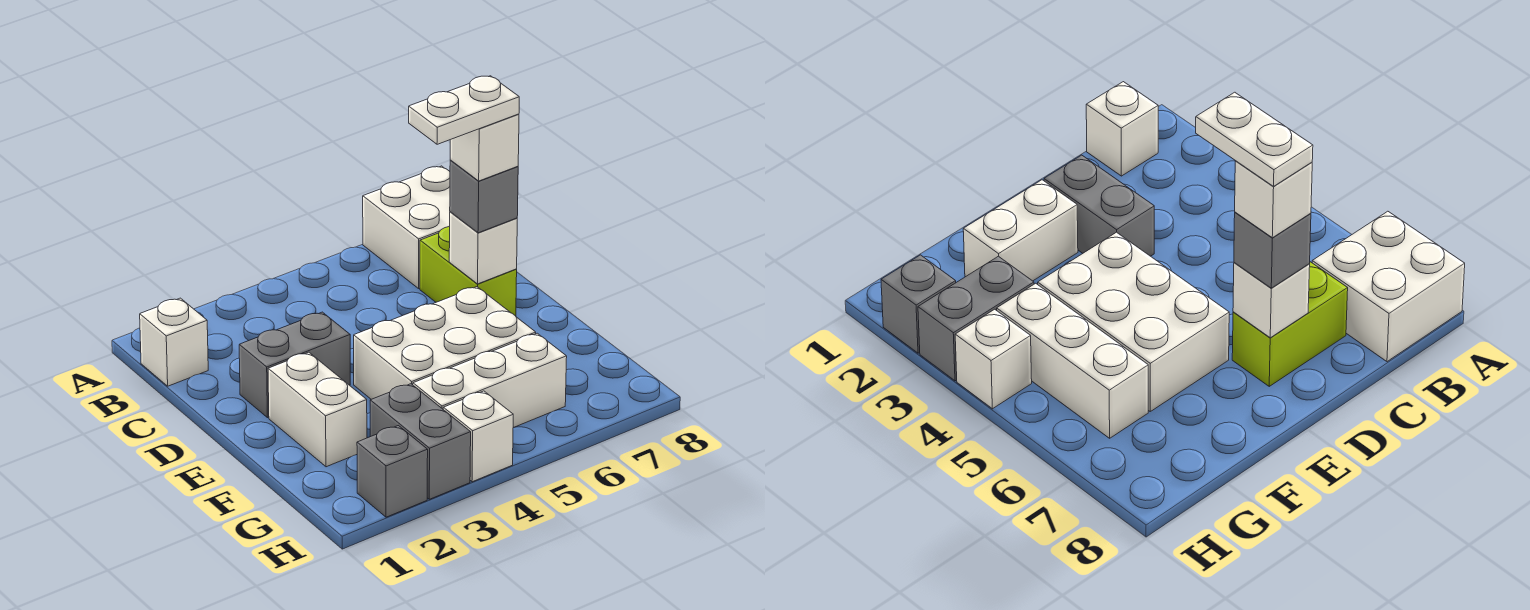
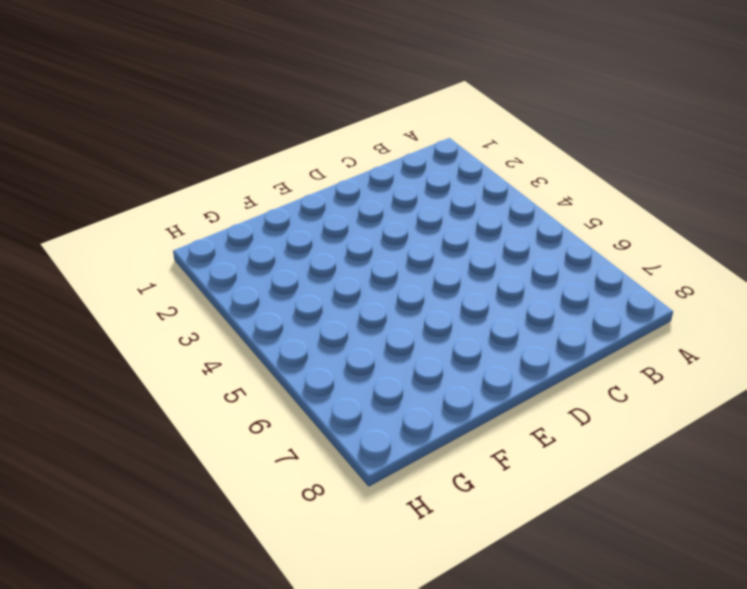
none -> white brick A7:B8 level 1
none -> white brick B1 level 1
none -> lime brick C7:D7 level 1

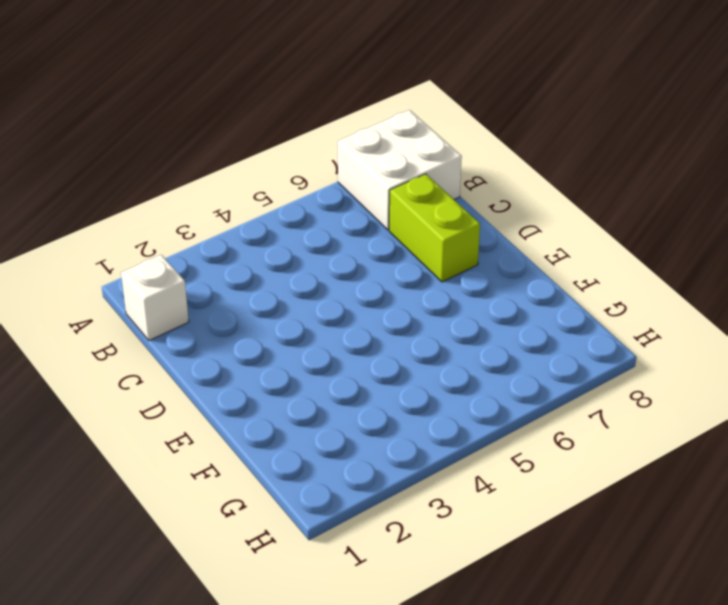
none -> grey brick D2:D3 level 1
none -> white brick E2:F2 level 1
none -> white brick E4:F6 level 1

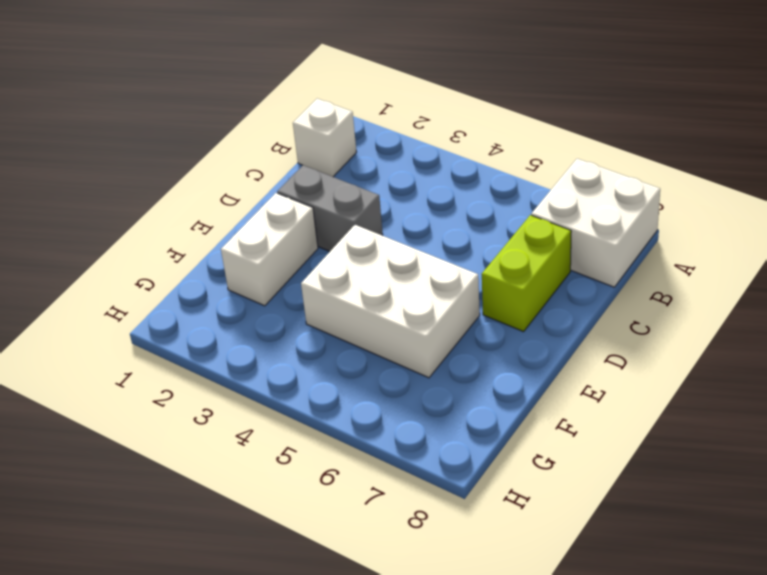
none -> grey brick G3:H3 level 1
none -> white brick G4:G6 level 1
none -> grey brick H2 level 1

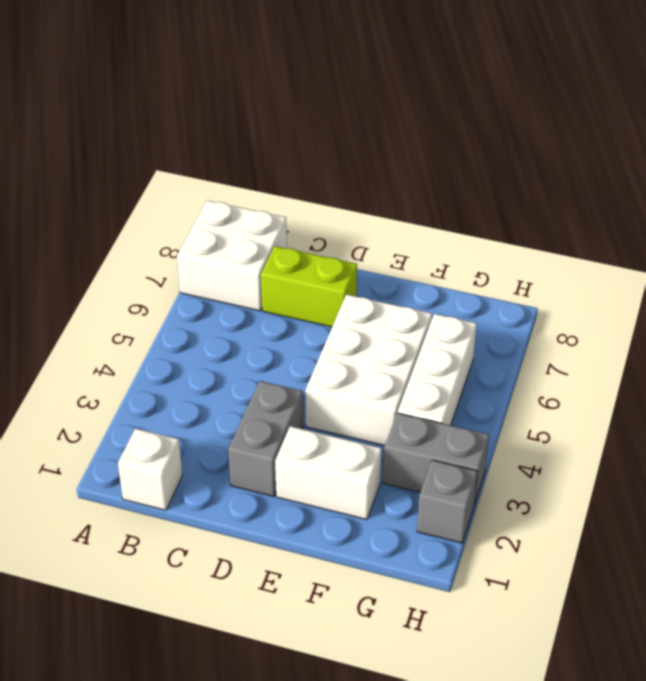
none -> white brick H4 level 1
none -> white brick D7 level 2
none -> grey brick D7 level 3

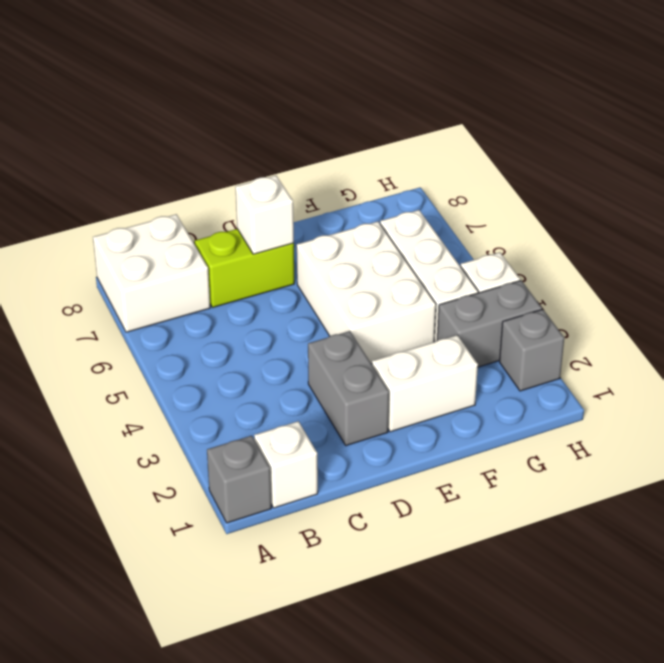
grey brick A1 level 1 -> grey brick D7 level 3
none -> white brick D7 level 4
none -> white plate D6:D7 level 5

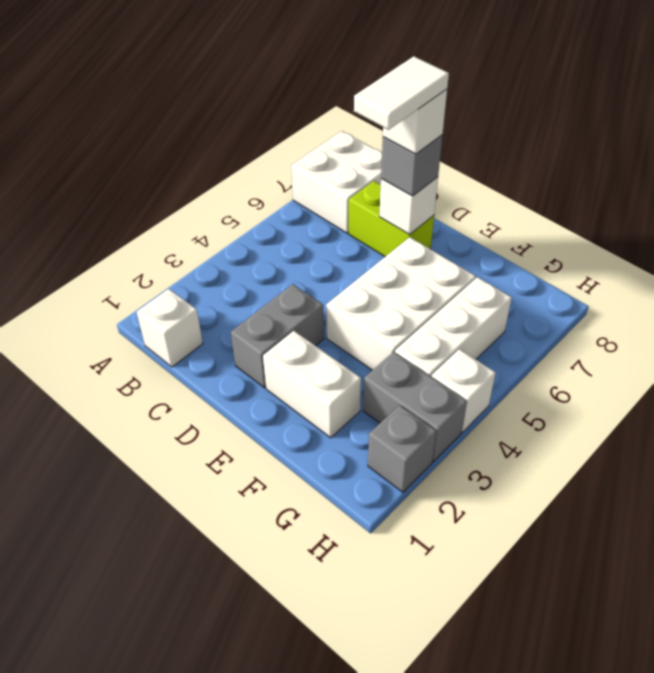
white tile D6:D7 level 5 -> white plate D6:D7 level 5

